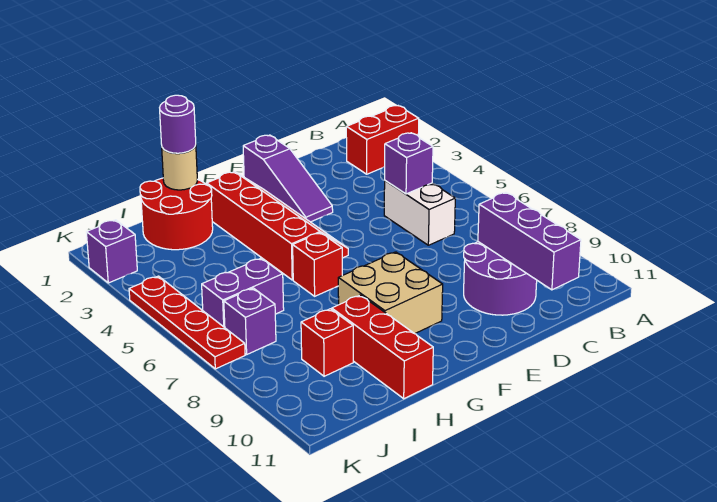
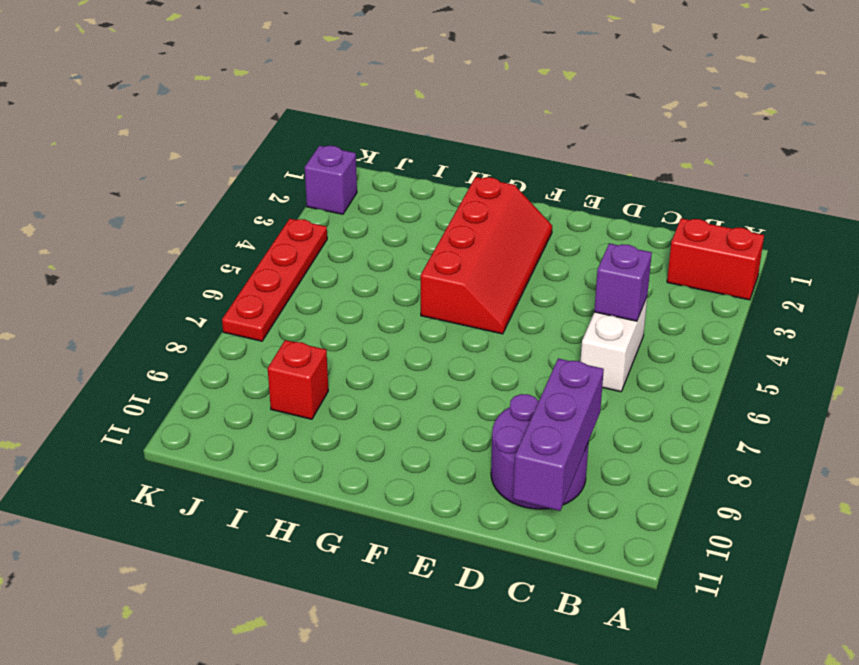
none -> purple slope E1:E3 level 1 top 1
none -> tan brick F8:G9 level 1
none -> red brick G6 level 1

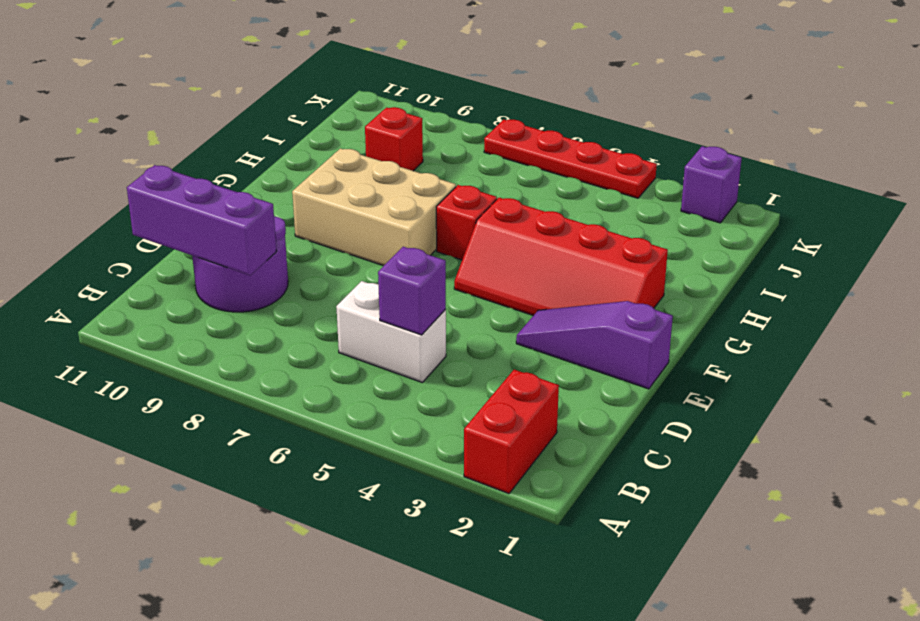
tan brick F7:G9 level 1 -> tan brick F8:G9 level 1
none -> red round brick H1:I2 level 1
none -> red brick H9:H11 level 1
none -> purple brick I6:J6 level 1

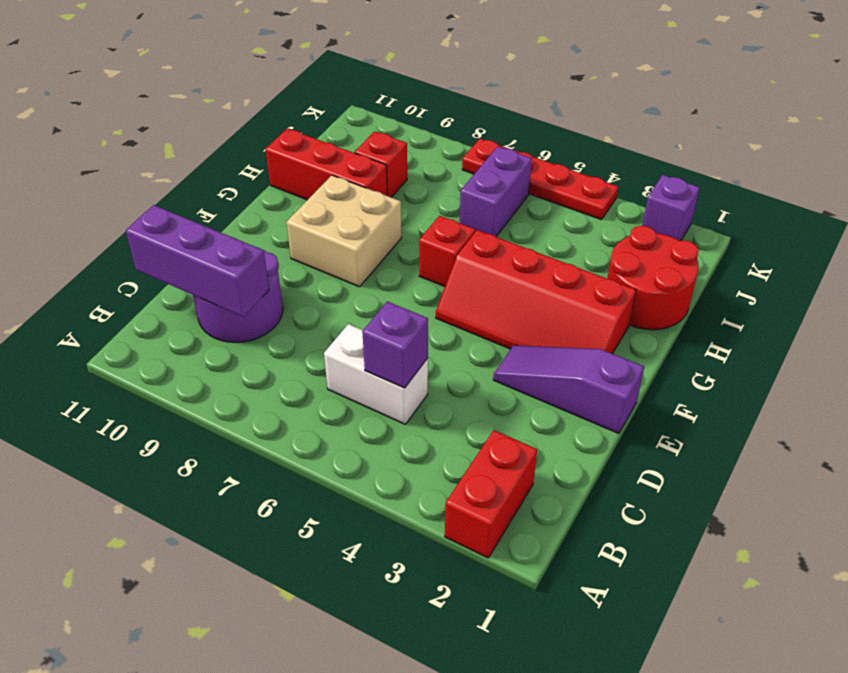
none -> purple brick J7 level 1
none -> tan round brick H1 level 2
none -> purple round brick H1 level 3

